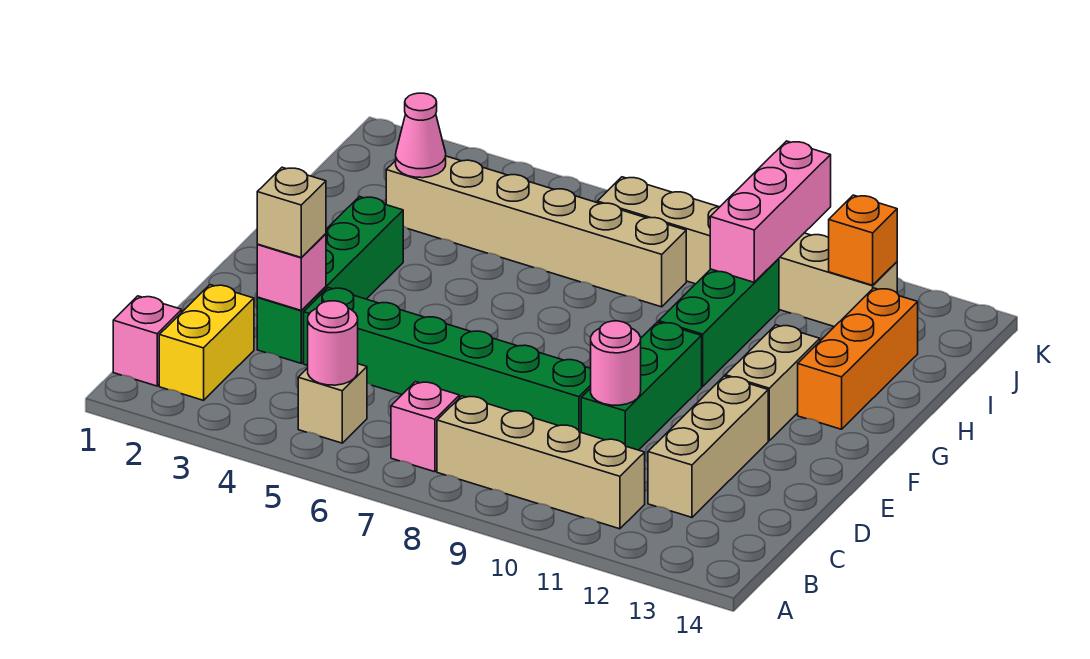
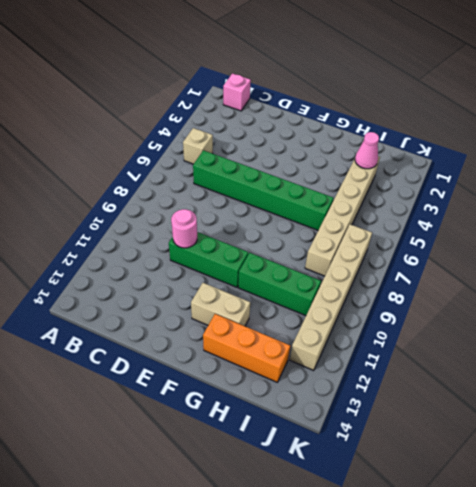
green brick C6:H6 level 1 -> green brick D4:D9 level 1
none -> yellow brick B2:C2 level 1
none -> pink brick B7 level 1
none -> tan brick B8:B11 level 1

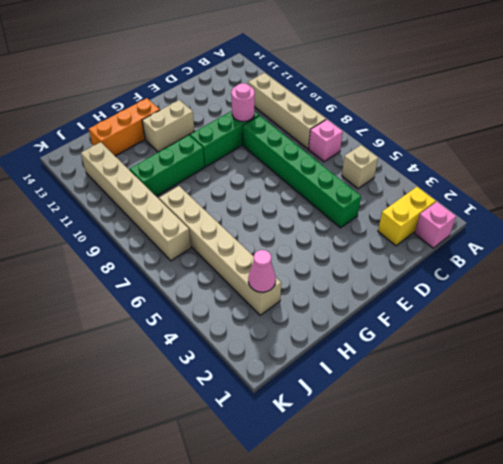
none -> tan brick C12:E12 level 1
none -> green brick D3:G3 level 1
none -> pink round brick B5 level 2

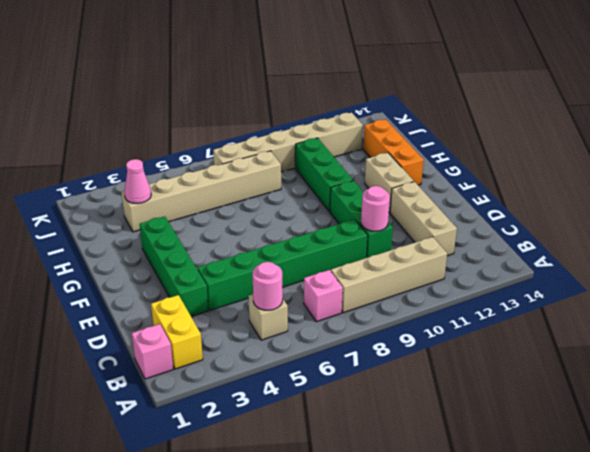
none -> pink brick D3 level 2
none -> pink brick I10:K10 level 2
none -> orange brick J12 level 2

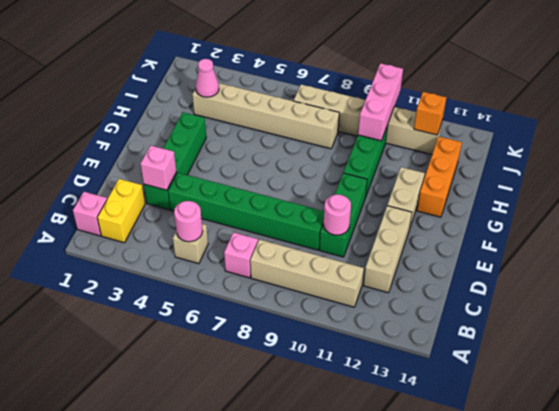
none -> tan brick D3 level 3

